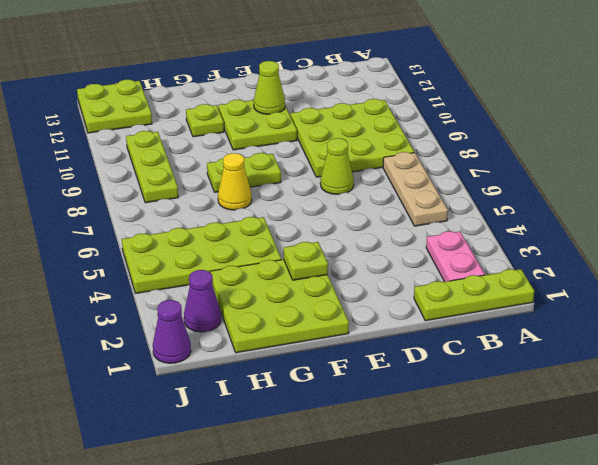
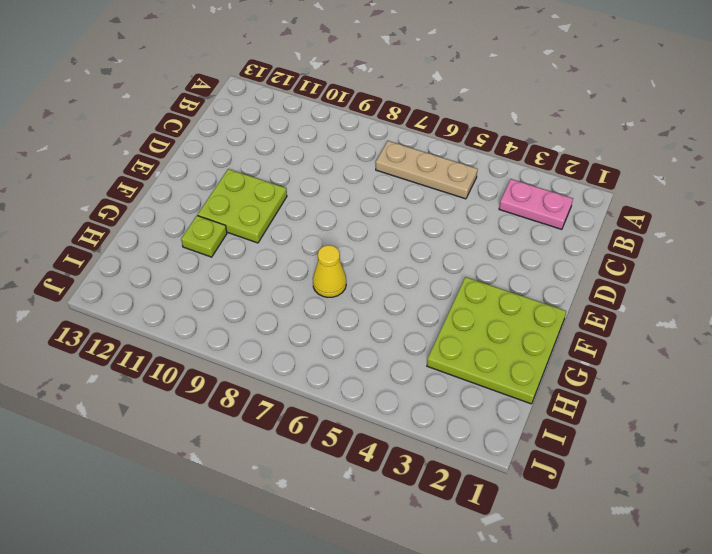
none -> lime plate A1:C1 level 1
none -> lime plate B8:D10 level 1
none -> lime cone D7 level 1

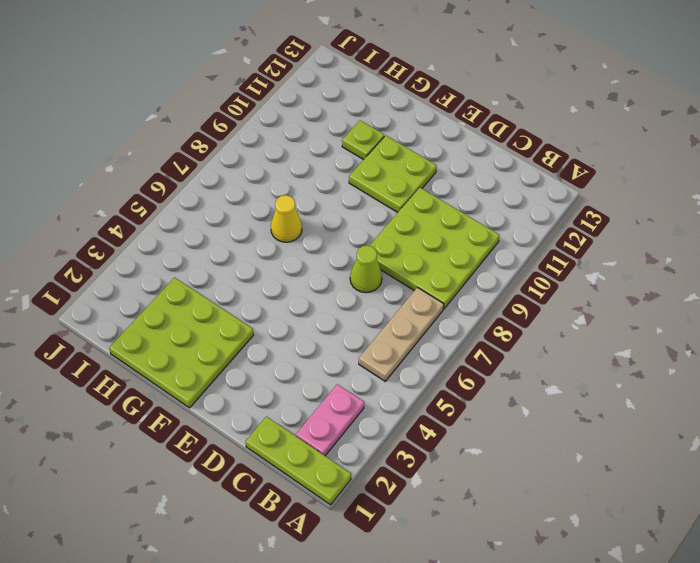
none -> lime plate F8:G8 level 1
none -> lime plate G4:J5 level 1
none -> purple cone I2 level 1

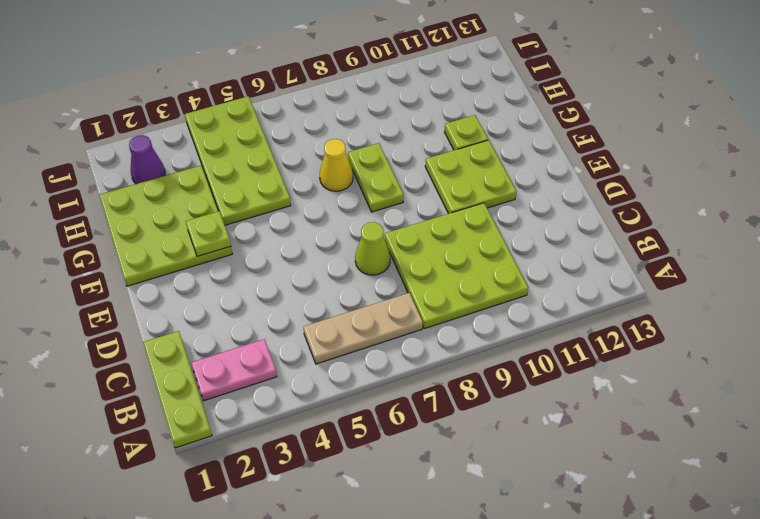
none -> lime plate I8:I10 level 1
none -> lime plate I12:J13 level 1
none -> purple cone J1 level 1

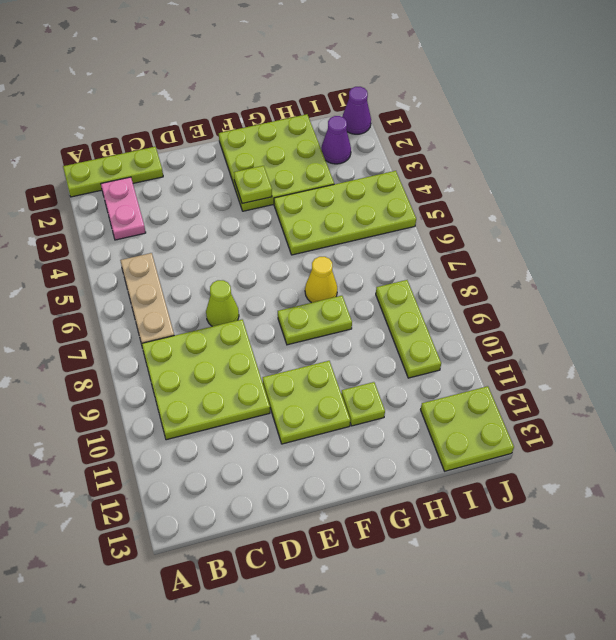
none -> lime cone E11 level 2

